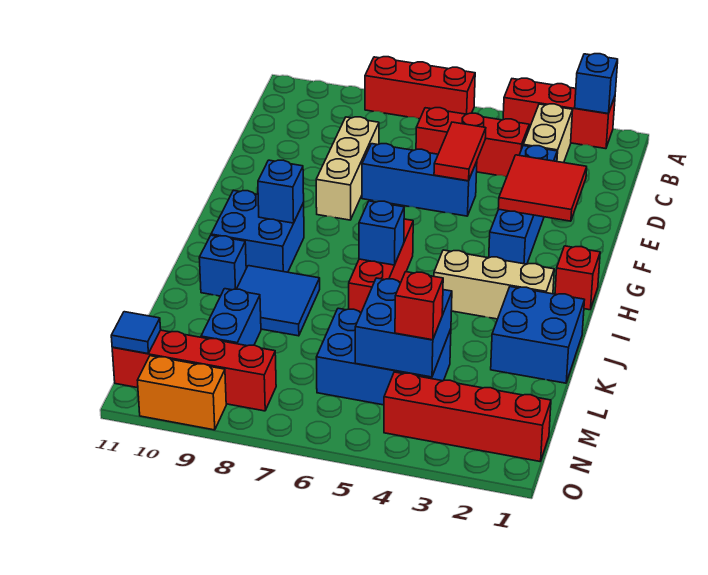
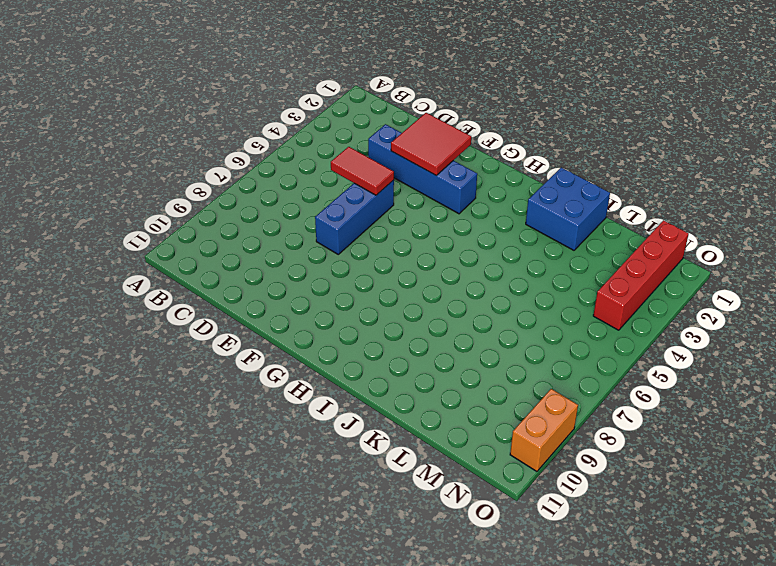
none -> red brick A2:A4 level 1
none -> red brick A6:A8 level 1
none -> tan brick B3:C3 level 1

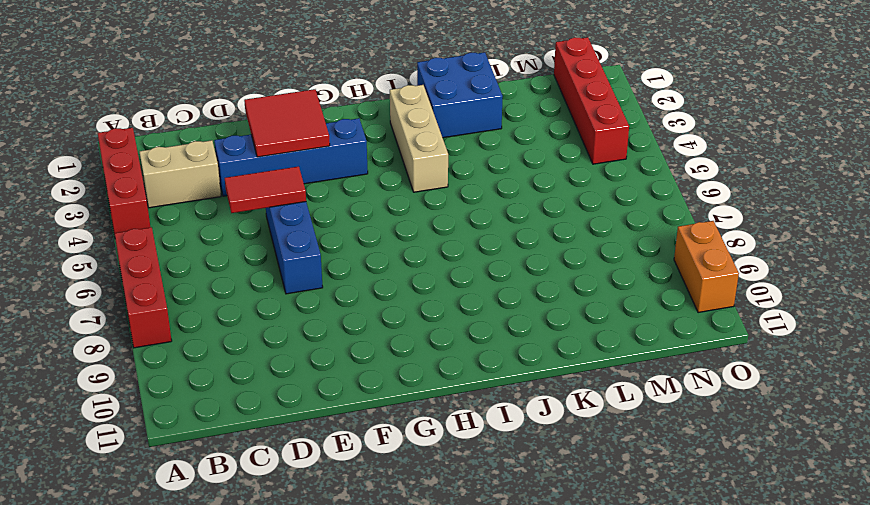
none -> red brick C4:C6 level 1
none -> tan brick D8:F8 level 1
none -> red brick H1 level 1

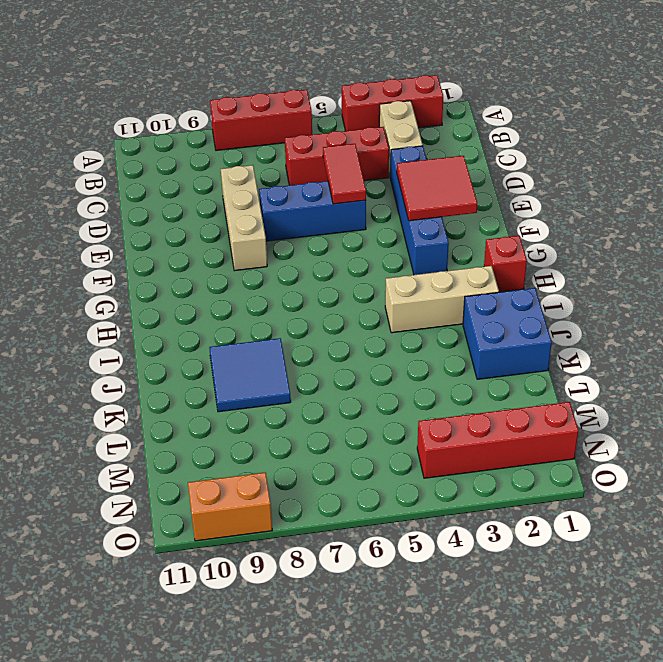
none -> red brick H6:J6 level 1
none -> blue brick H9:I10 level 1
none -> blue brick J10 level 1

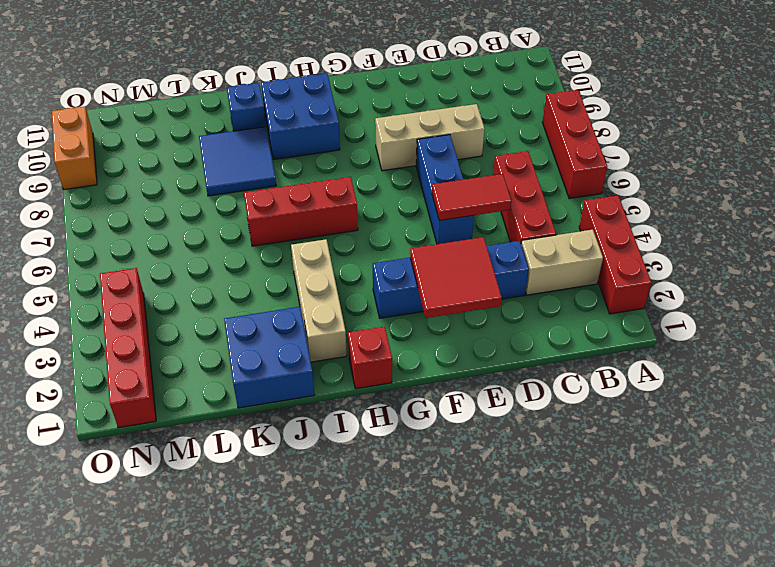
none -> blue brick L4:M6 level 1
none -> blue brick L9:M9 level 1
none -> red brick N8:N11 level 1

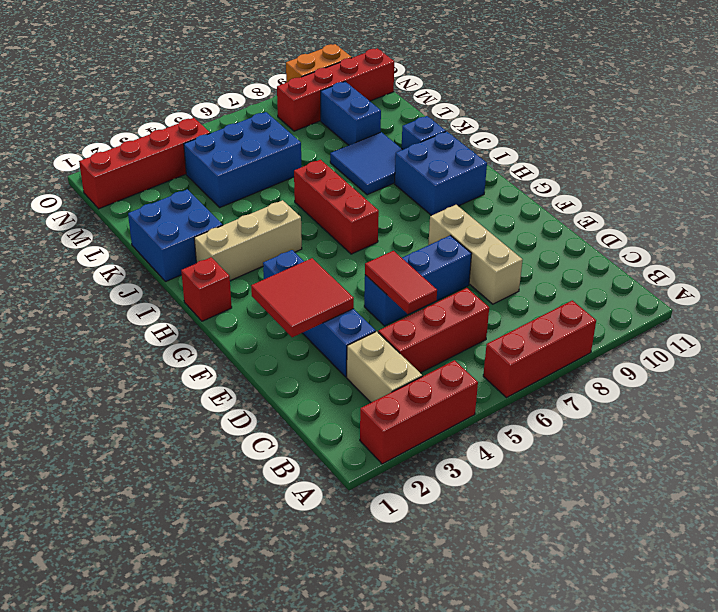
none -> blue brick A2 level 2
none -> blue brick H9 level 2
none -> blue brick I6 level 2

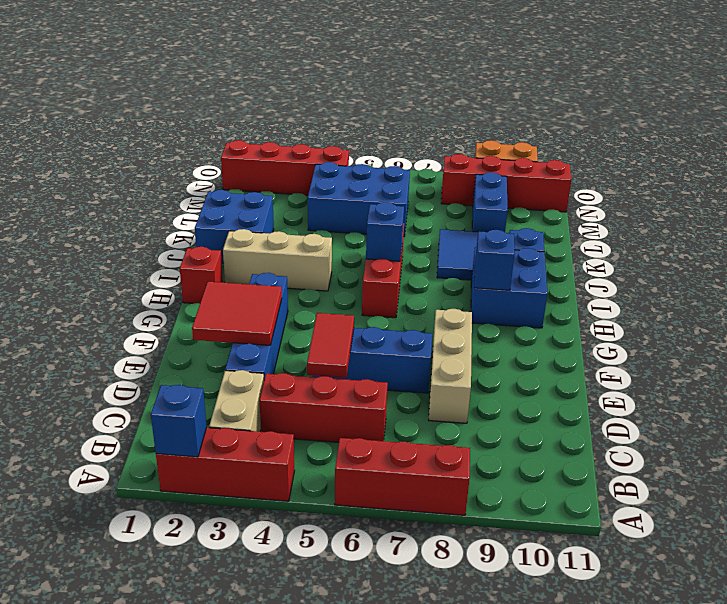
none -> blue brick L4:M5 level 2
none -> blue tile N11 level 2
none -> red brick M4 level 3

